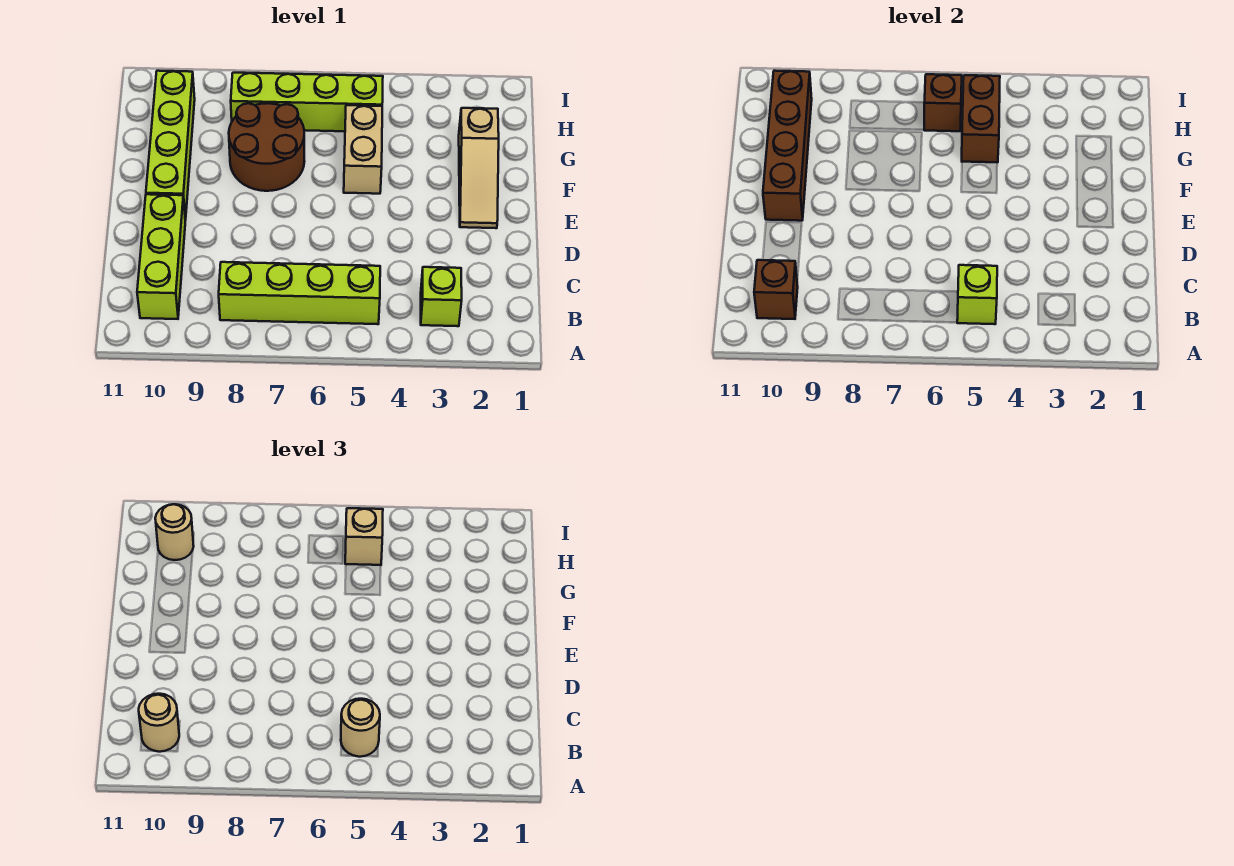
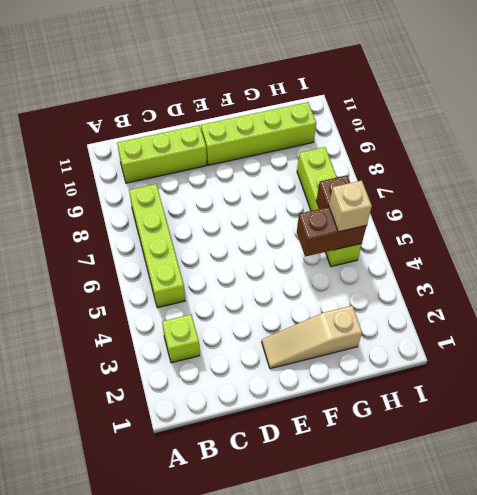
none -> tan brick F5:G5 level 1
none -> brown round brick F7:G8 level 1
none -> lime brick B5 level 2

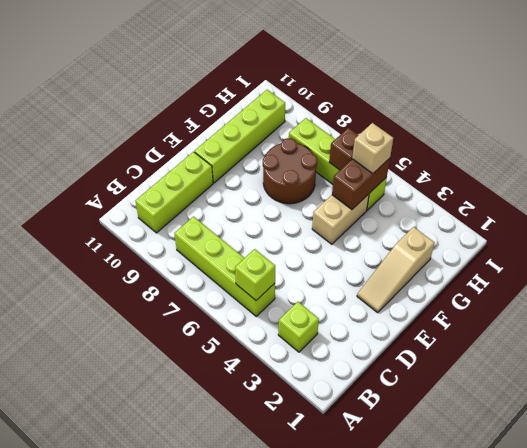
none -> brown brick B10 level 2
none -> brown brick E10:H10 level 2
none -> tan round brick B5 level 3

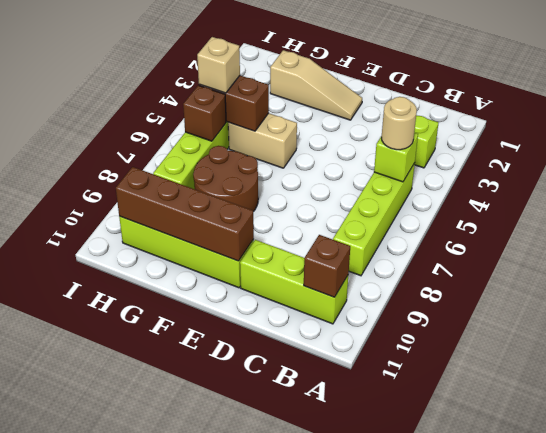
none -> tan round brick B10 level 3
none -> tan round brick H10 level 3

